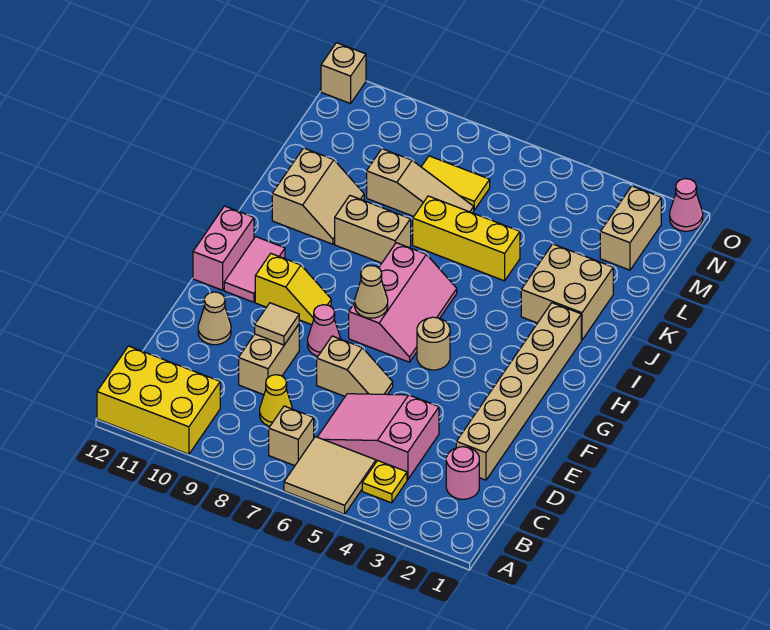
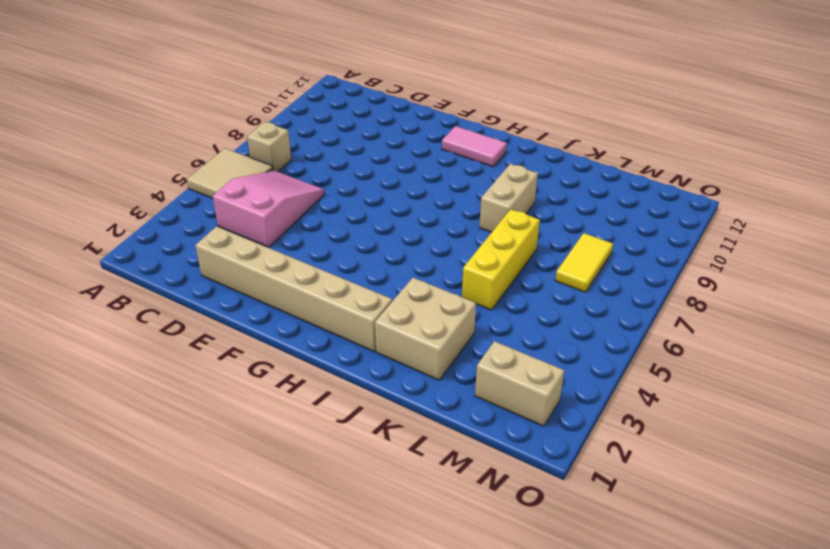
none -> yellow brick A10:B12 level 1
none -> yellow plate B4 level 1
none -> pink round brick C2 level 1

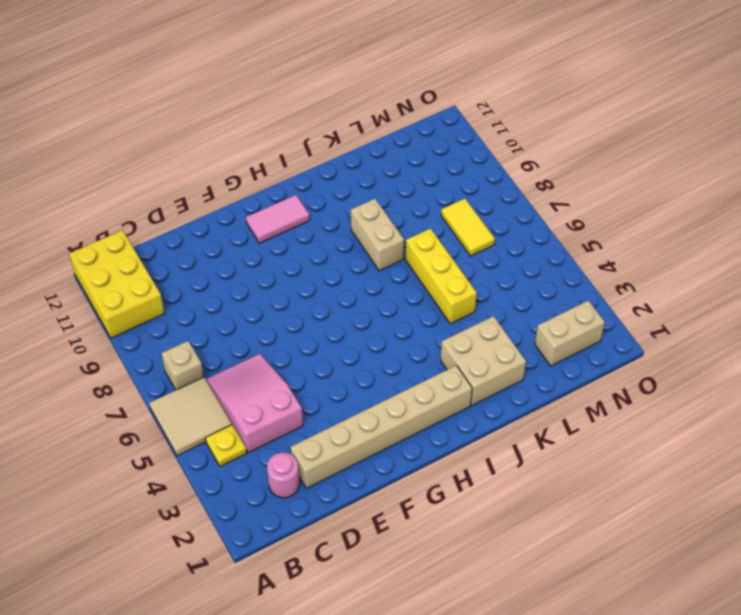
none -> yellow cone C8 level 1
none -> tan brick D9:E9 level 1
none -> tan slope E6:E7 level 1 top 7

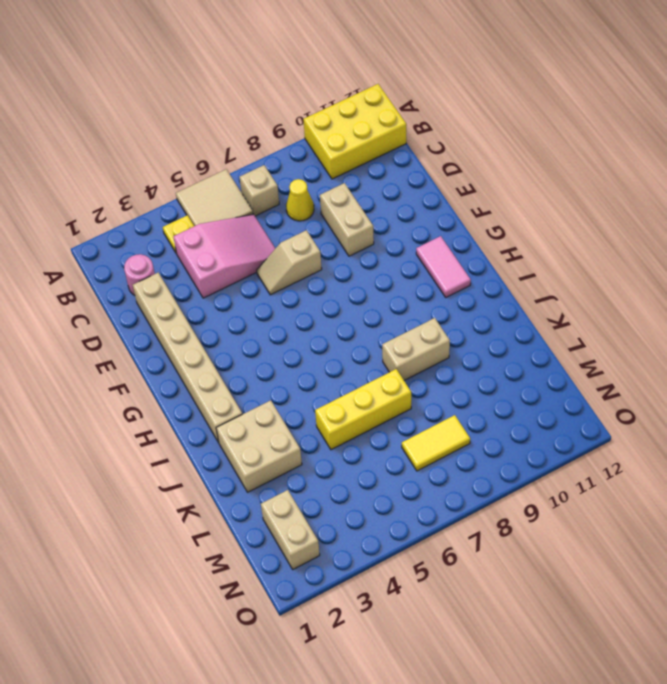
none -> tan cone E11 level 1
none -> pink cone F8 level 1
none -> tan round brick G5 level 1

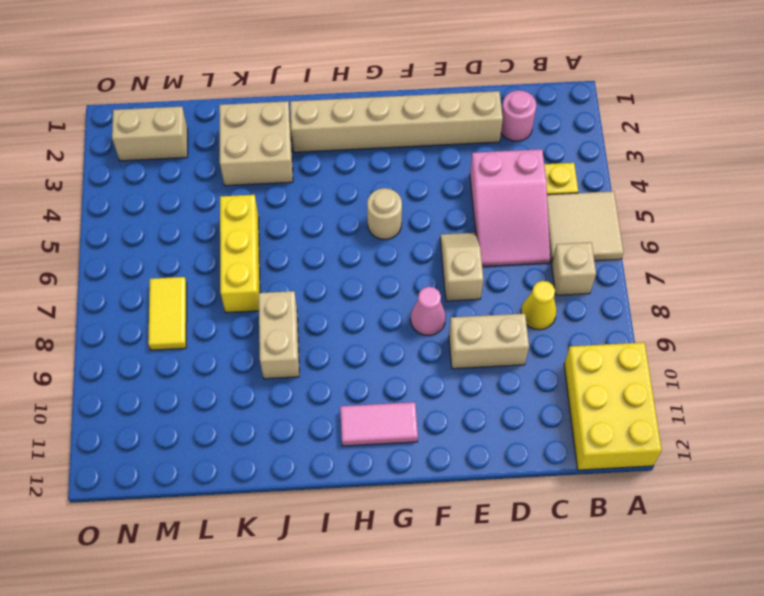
none -> tan cone E11 level 1
none -> pink slope G6:I7 level 1 top 7
none -> yellow slope G9:G10 level 1 top 10

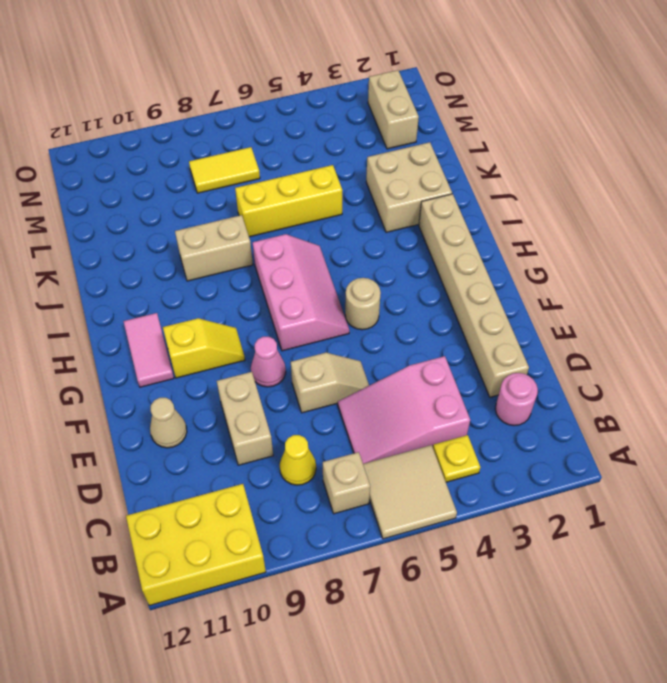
none -> pink brick G12:H12 level 1
none -> tan slope J10:K11 level 1 top 11
none -> tan slope L7:L9 level 1 top 9

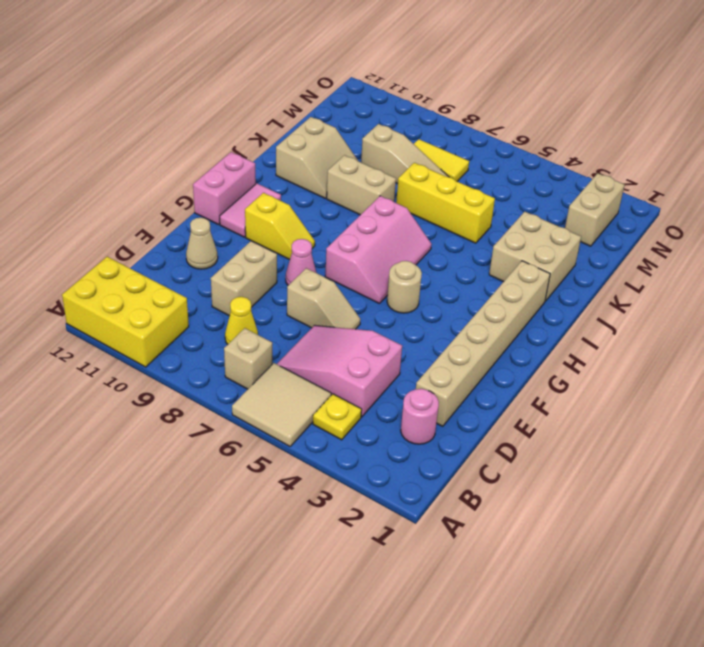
none -> pink cone O1 level 1
none -> tan brick O12 level 1
none -> tan tile E9 level 2

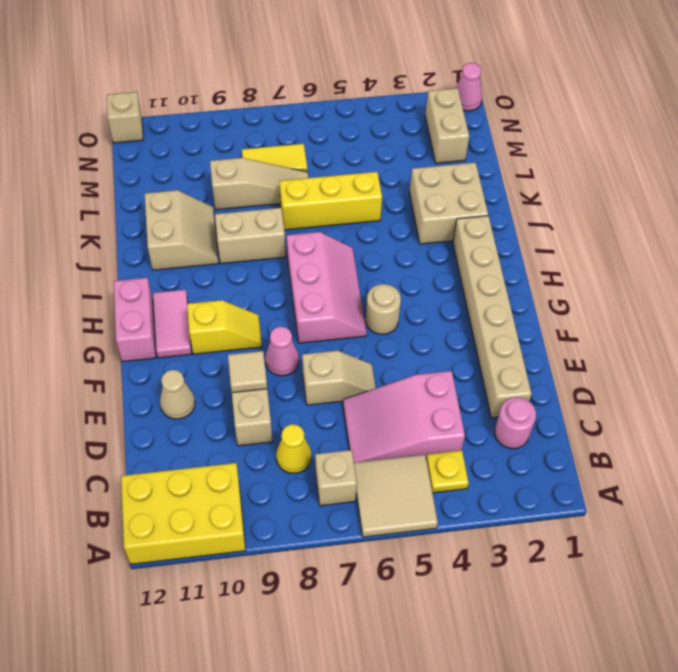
none -> tan cone G7 level 2

